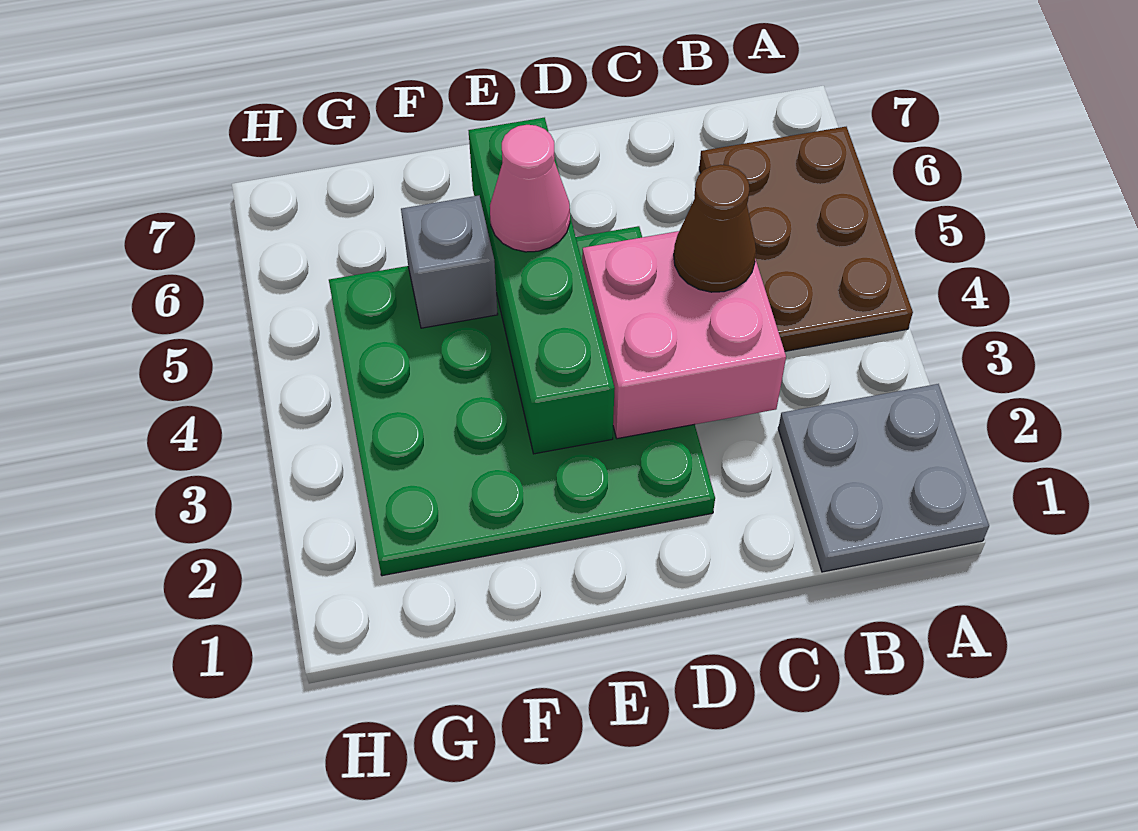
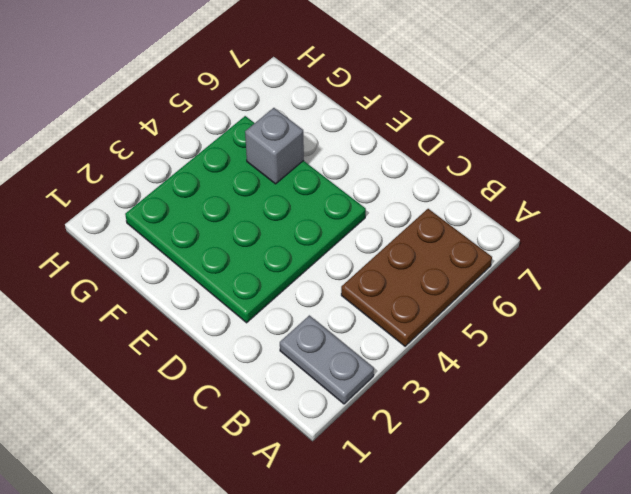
grey plate A2:B2 level 1 -> grey plate A1:B2 level 1
none -> pink brick C3:D4 level 2
none -> green brick E3:E6 level 2

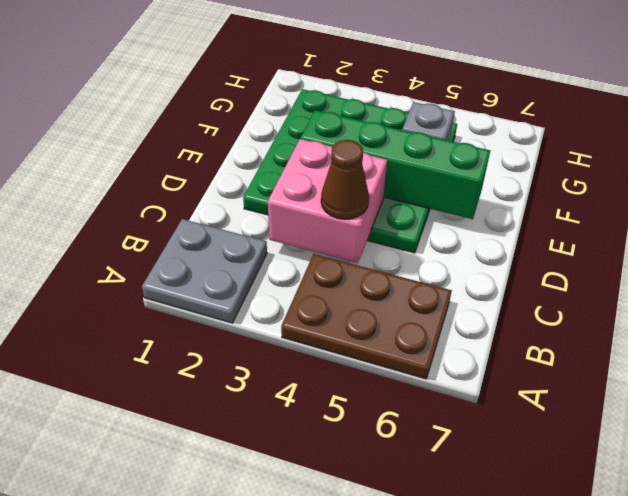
none -> pink cone E5 level 3

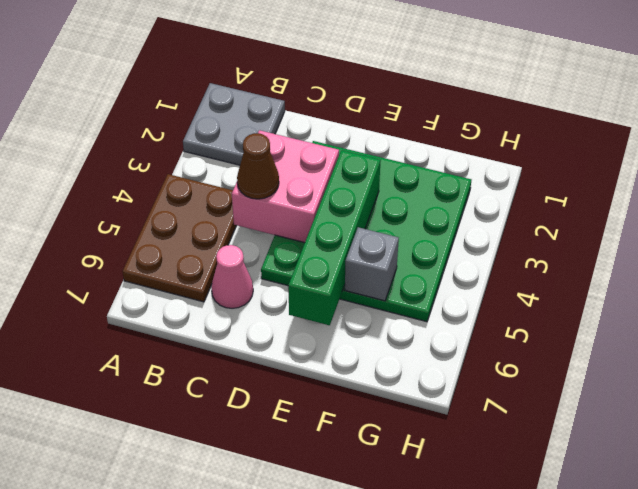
pink cone C6 level 1 -> pink cone E5 level 3

